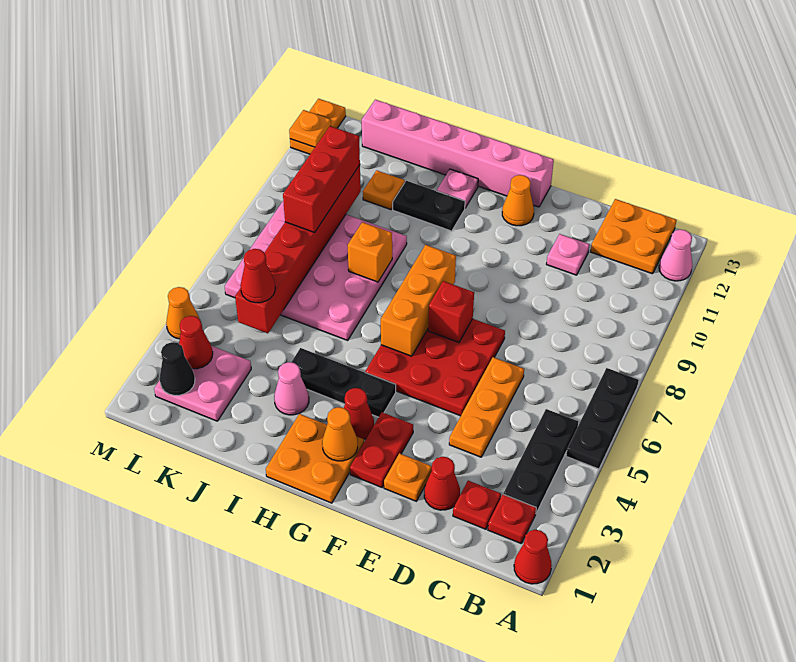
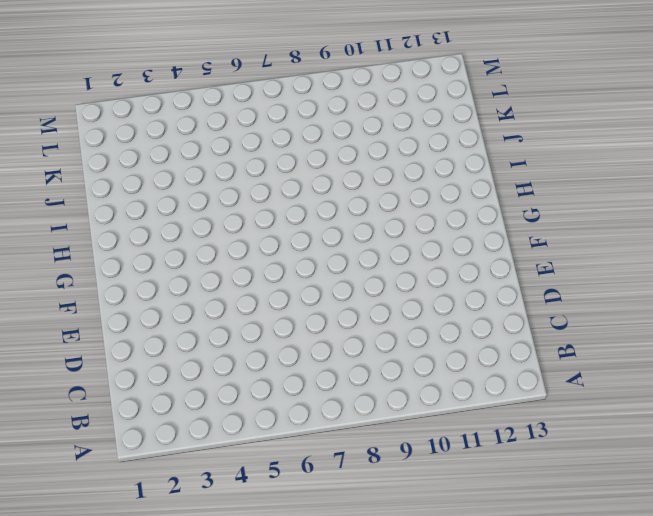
none -> red cone A1 level 1
none -> black plate A5:A7 level 1
none -> pink cone A12 level 1
none -> red plate B2 level 1

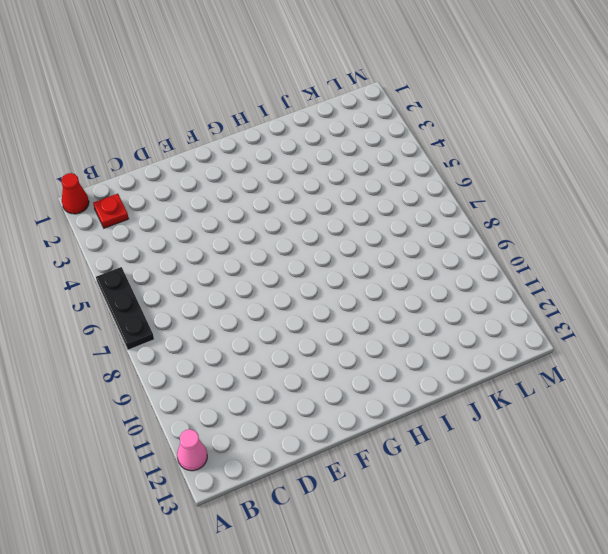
none -> black plate B3:B5 level 1
none -> orange plate B12:C13 level 1
none -> red plate C2 level 1
none -> red cone D2 level 1

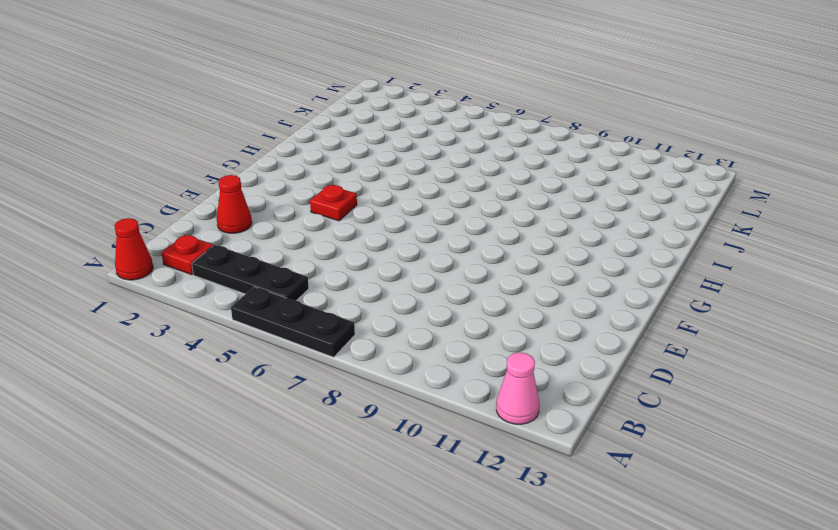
red plate F4 level 1 -> red plate C2 level 1
none -> orange plate B12:C13 level 1
none -> orange plate D4:D6 level 1
none -> pink plate D11 level 1
none -> orange plate E2 level 1

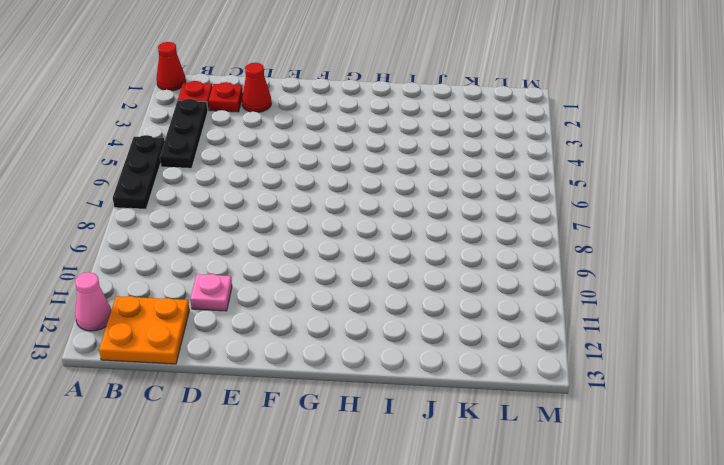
none -> orange plate D4:D6 level 1
none -> orange plate E2 level 1
none -> red plate E5:G7 level 1
none -> red plate F2:F3 level 1

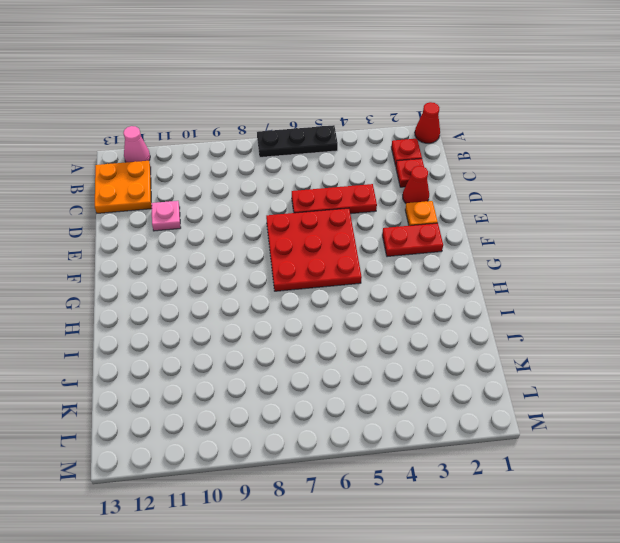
red plate D4:D6 level 1 -> orange plate D4:D6 level 1
none -> black plate B3:B5 level 1
none -> orange cone F12 level 1
none -> pink brick F13:K13 level 1
none -> orange plate G1:H2 level 1

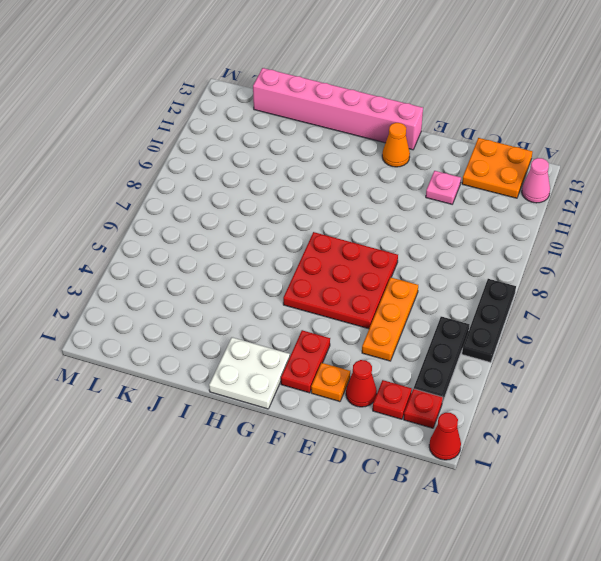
white plate G1:H2 level 1 -> orange plate G1:H2 level 1
none -> red cone G3 level 1
none -> black plate G4:I4 level 1
none -> black plate H11:I11 level 1
none -> pink plate H12 level 1

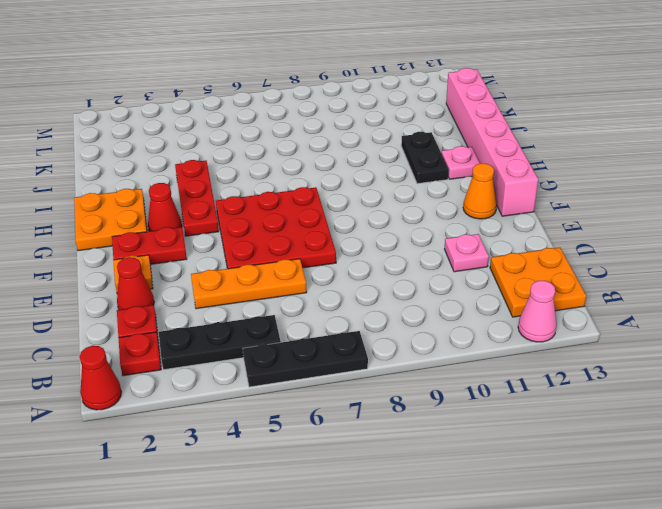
red plate G4:I4 level 1 -> black plate G4:I4 level 1
none -> pink cone I3 level 1
none -> pink plate I6:L9 level 1
none -> orange plate J11 level 1
none -> pink plate K2:L3 level 1

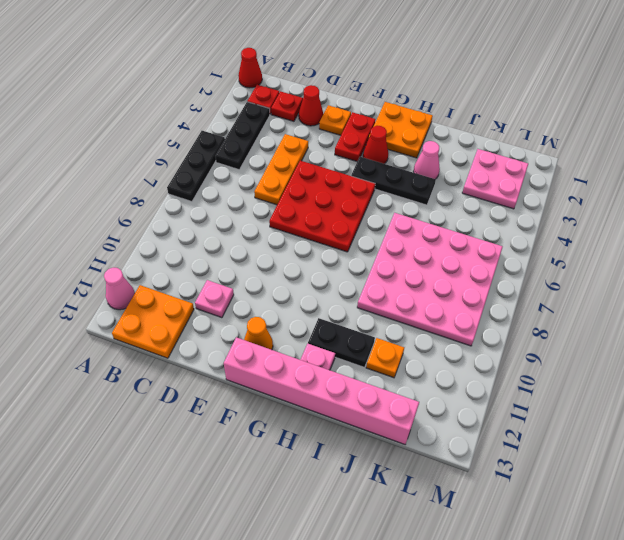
none -> orange cone M4 level 1
none -> orange plate M12:M13 level 1
none -> red brick F7 level 2
none -> orange cone G2 level 2

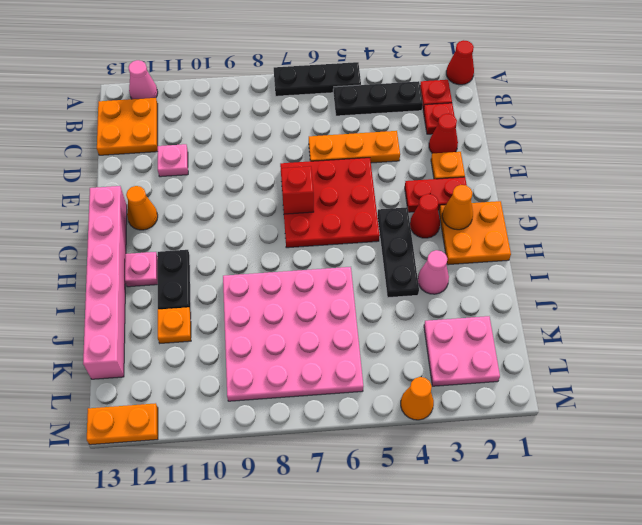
none -> orange brick G6:G8 level 2
none -> orange brick I8 level 2
none -> red brick K5:K10 level 2
none -> black cone L2 level 2

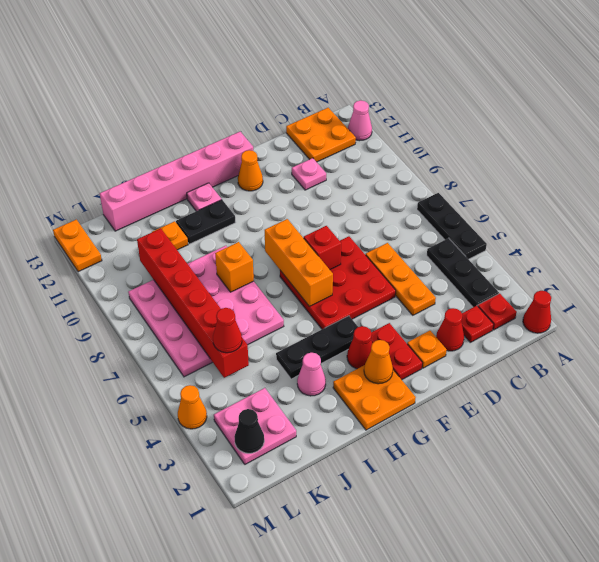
none -> red cone L3 level 2
none -> orange plate M12 level 2
none -> red brick K8:K10 level 3

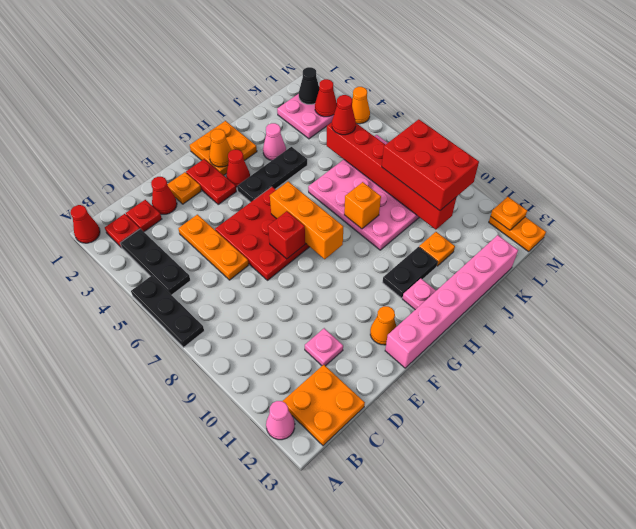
red brick K8:L10 level 3 -> red brick K8:K10 level 3

